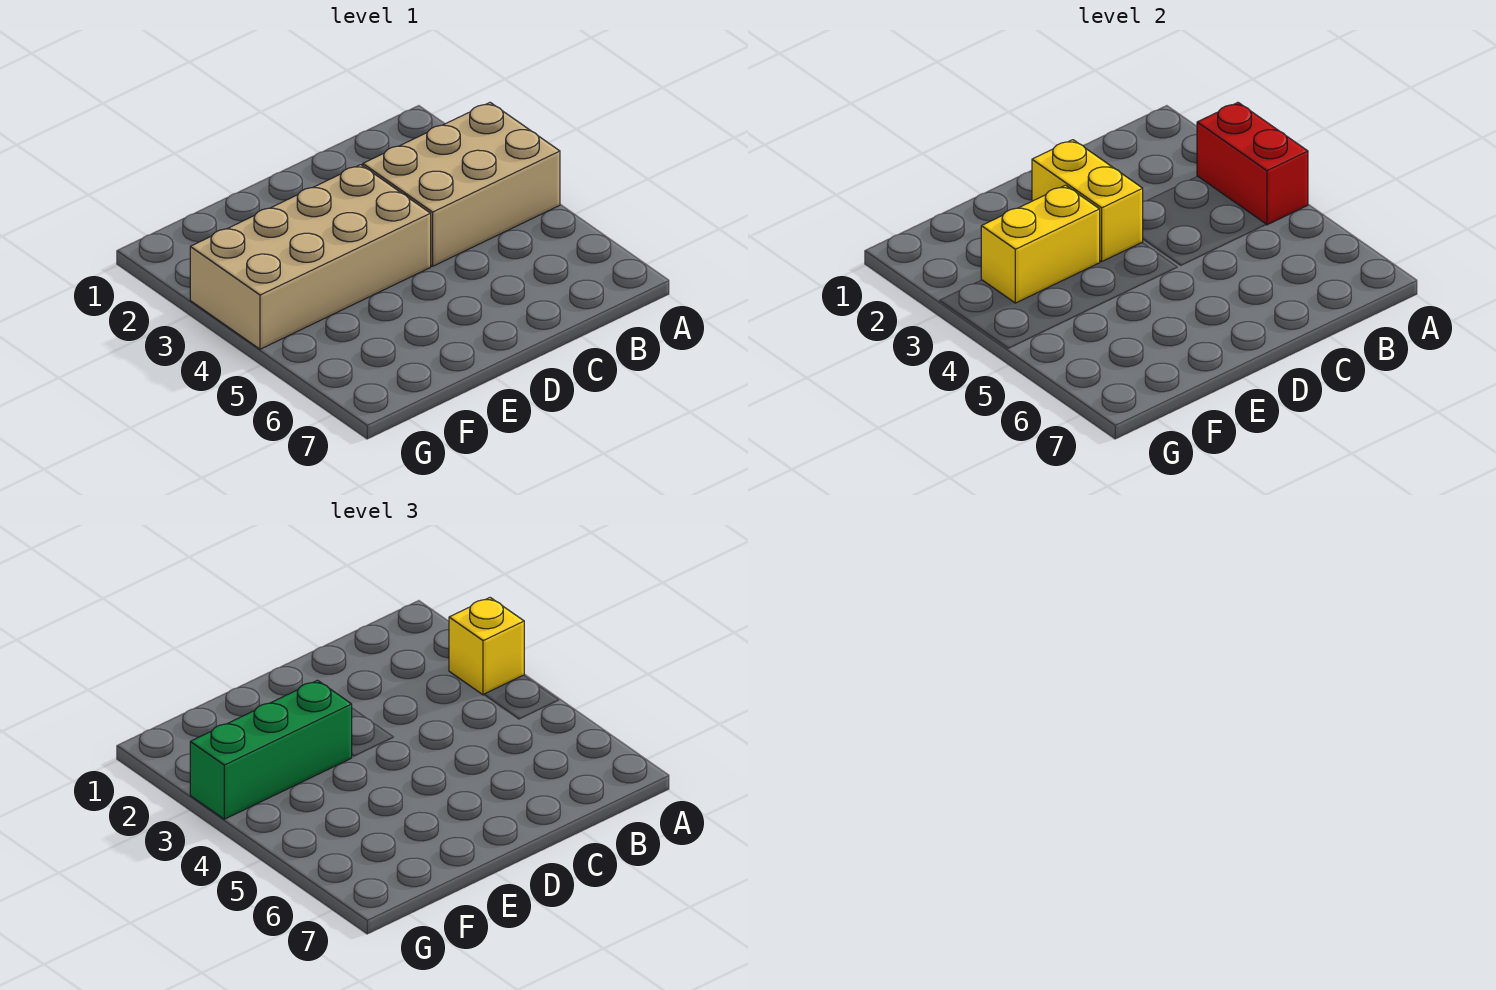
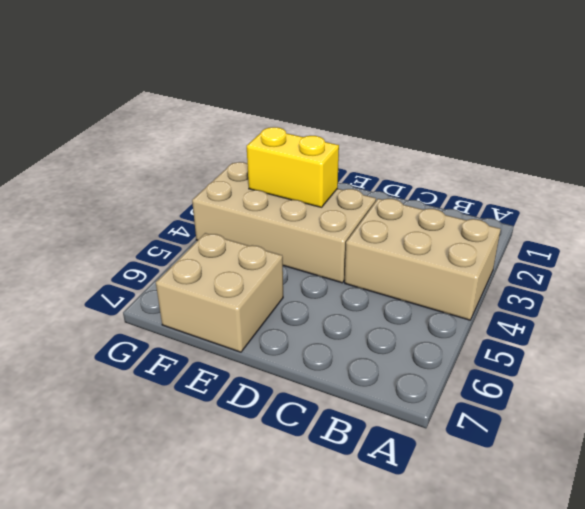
tan brick E6:F7 level 1 -> none
none -> red brick A3:A4 level 2
none -> yellow brick D2:D3 level 2

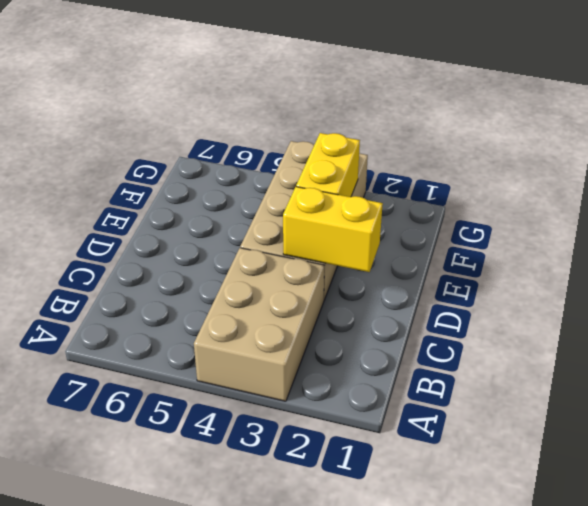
none -> red brick A3:A4 level 2
none -> yellow brick A3 level 3

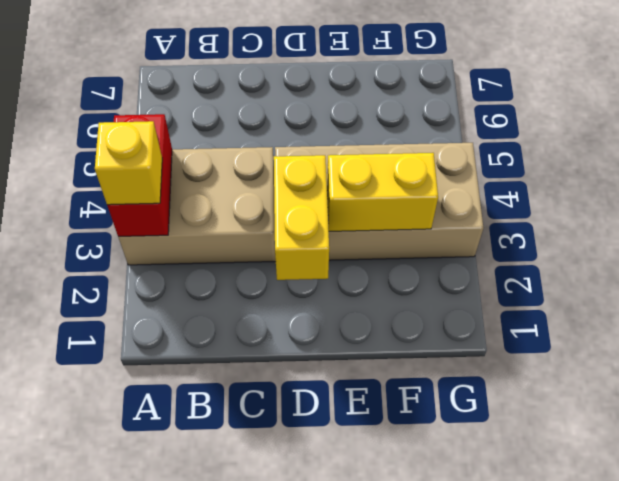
none -> green brick E3:G3 level 3

